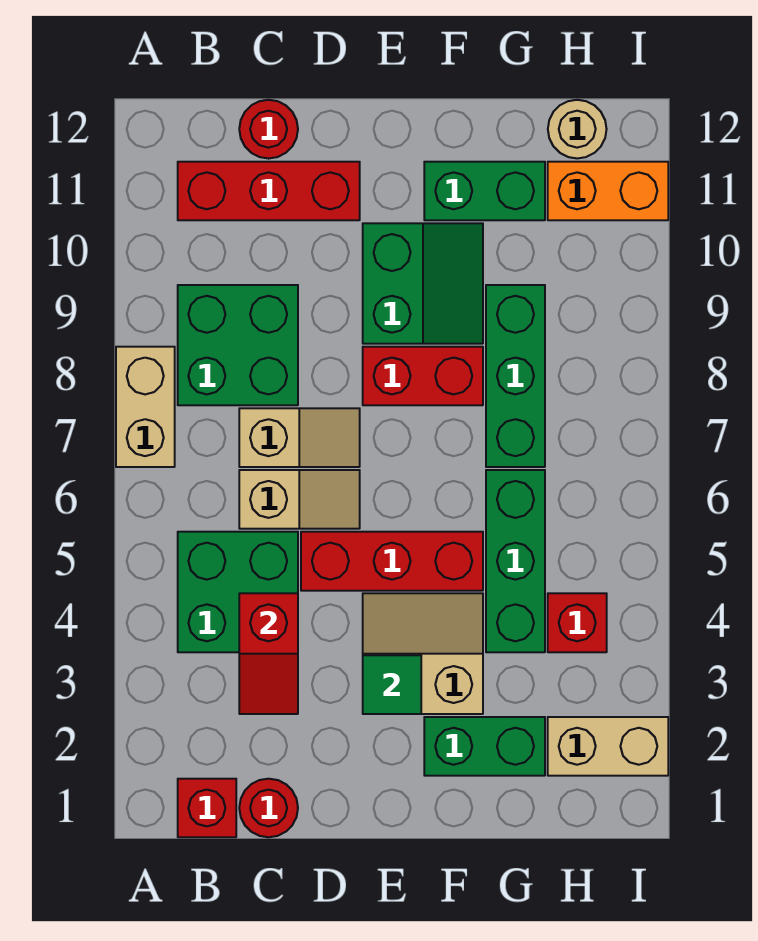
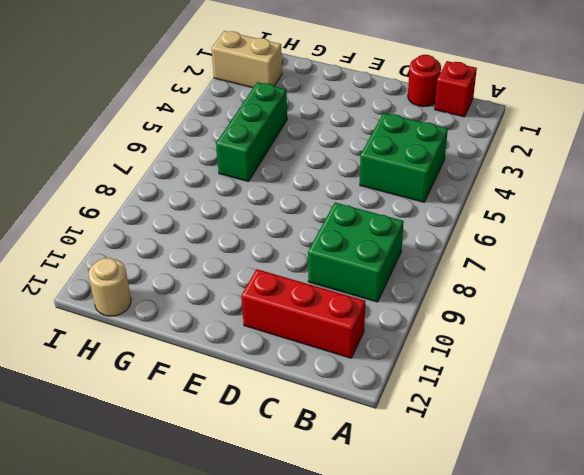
none -> tan brick A7:A8 level 1
none -> tan slope C6:D6 level 1 top C
none -> tan slope C7:D7 level 1 top C

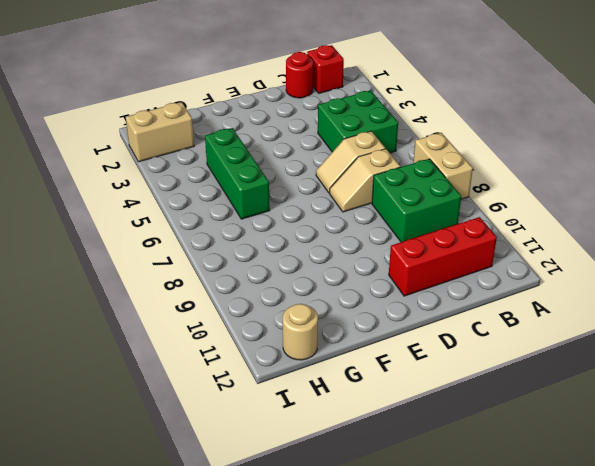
none -> red round brick C12 level 1
none -> red brick D5:F5 level 1
none -> tan slope E3:F4 level 1 top 3

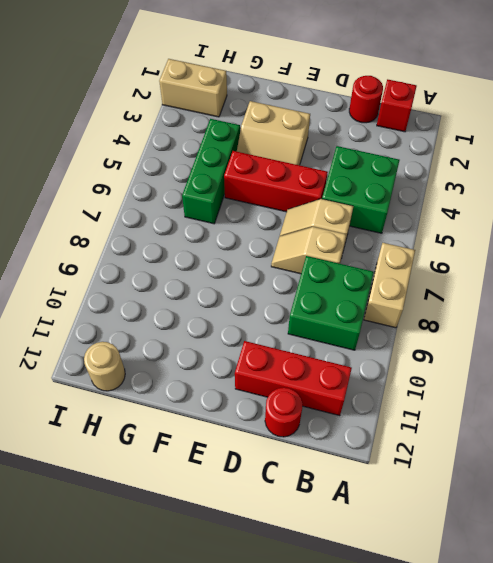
none -> red brick E8:F8 level 1
none -> green slope E9:F10 level 1 top E
none -> green brick F2:G2 level 1

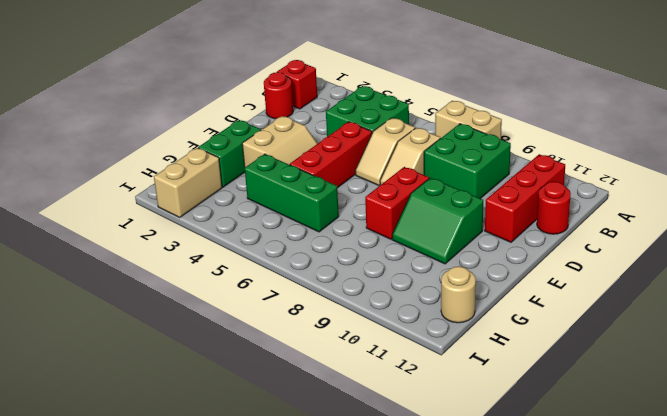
none -> green brick F11:G11 level 1
none -> green brick G7:G9 level 1
none -> red brick H4 level 1

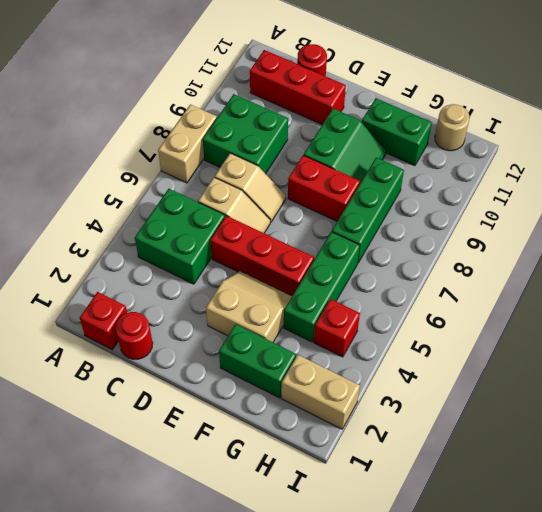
none -> orange brick H11:I11 level 1
none -> red slope C3:C4 level 2 top 4
none -> green tile E3 level 2

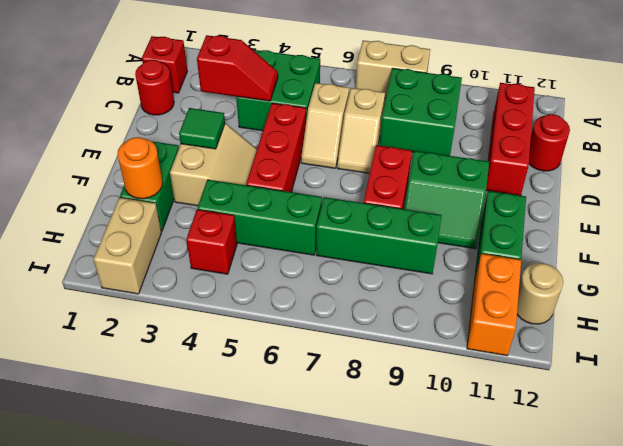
red slope C3:C4 level 2 top 3 -> red slope C3:C4 level 2 top 4
orange round brick G2 level 2 -> none

